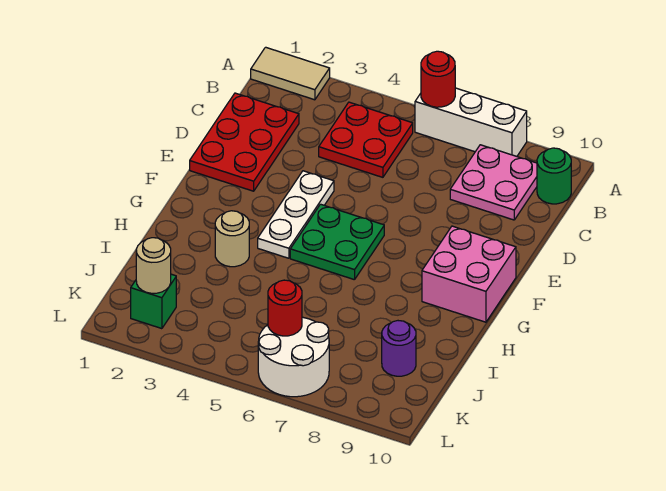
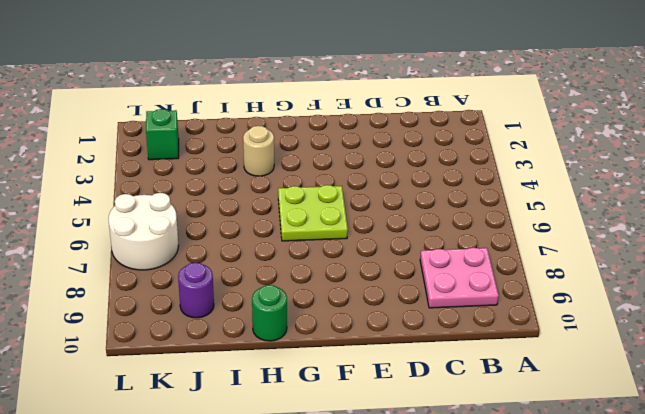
lime plate F5:G6 level 1 -> green plate F5:G6 level 1
green round brick H10 level 1 -> green round brick B10 level 1
none -> tan tile A1:A2 level 1
none -> white brick A6:A8 level 1
none -> red plate B4:C5 level 1

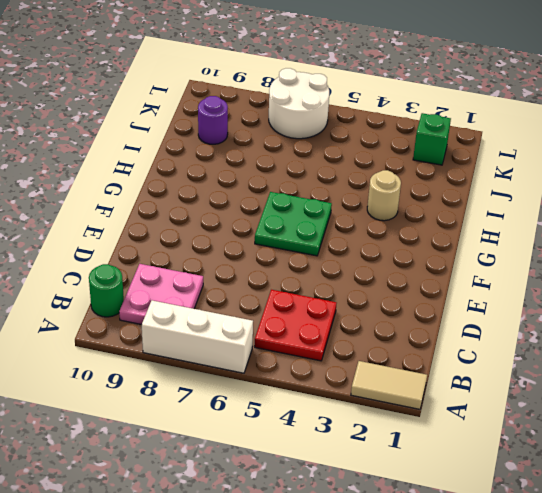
none -> red plate C1:E2 level 1
none -> white plate E4:G4 level 1
none -> pink brick F9:G10 level 1

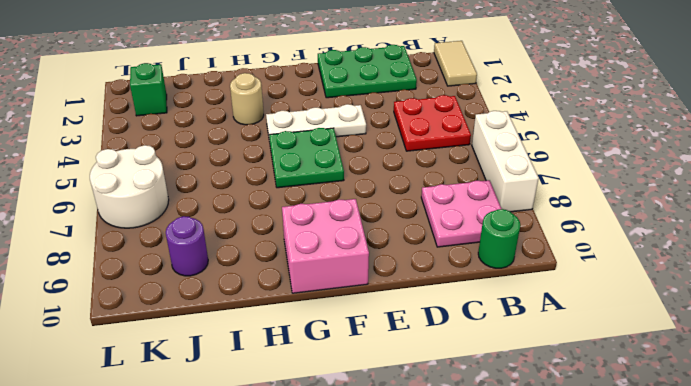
green plate C1:E2 level 1 -> red plate C1:E2 level 1
none -> red round brick A6 level 2
none -> tan round brick K2 level 2
none -> red round brick K6 level 2

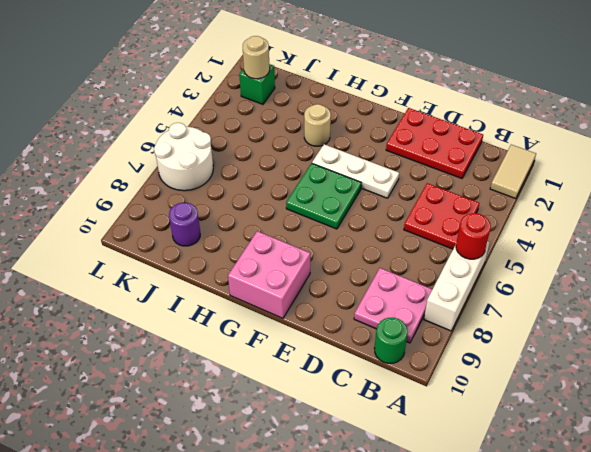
none -> red round brick K6 level 2

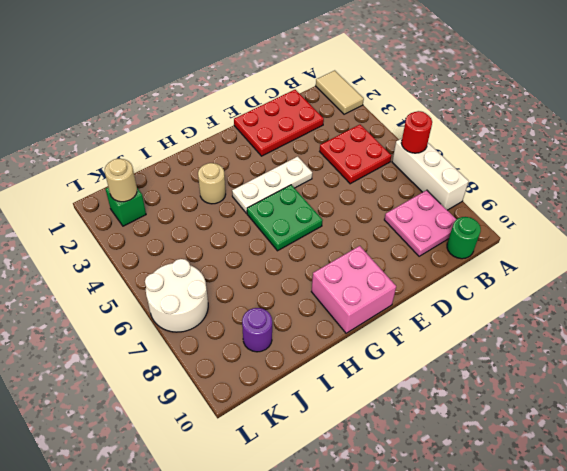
none -> red round brick K6 level 2

